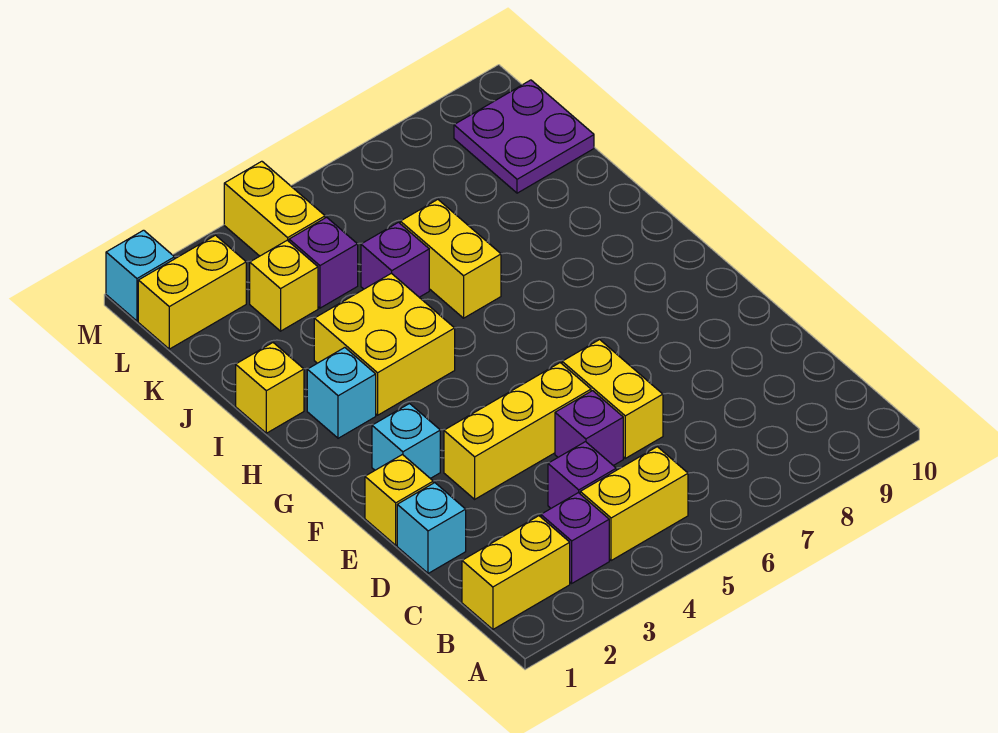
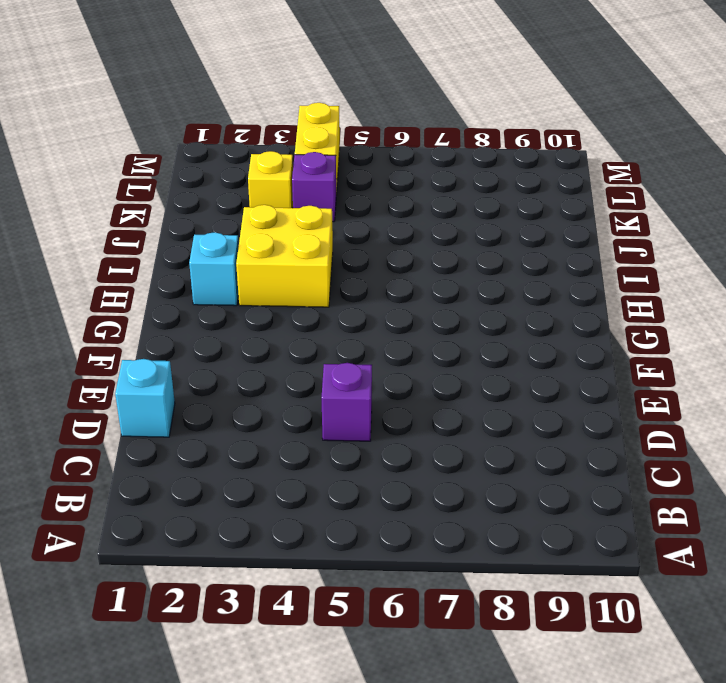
none -> yellow brick B1:B2 level 1
none -> purple brick B3 level 1
none -> yellow brick B4:B5 level 1

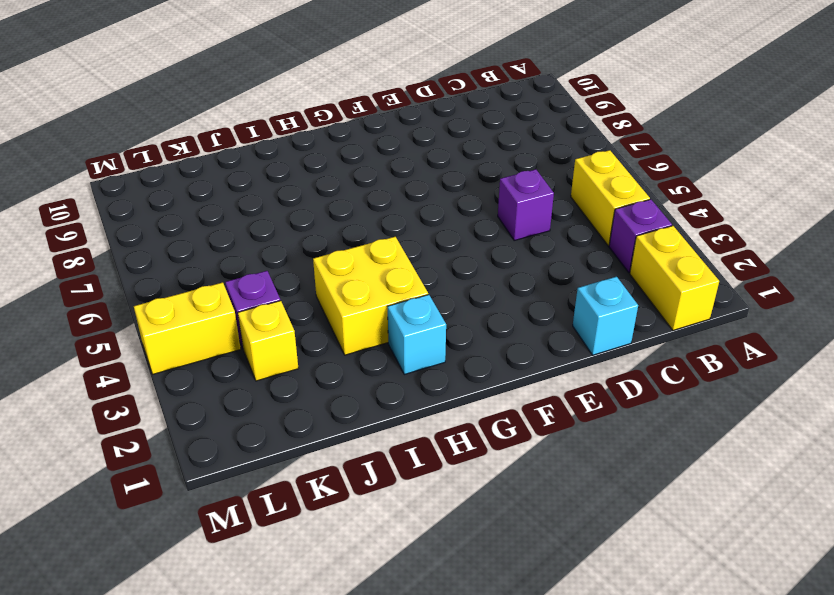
none -> purple brick C4 level 1
none -> yellow brick D6:E6 level 1
none -> yellow brick E1 level 1

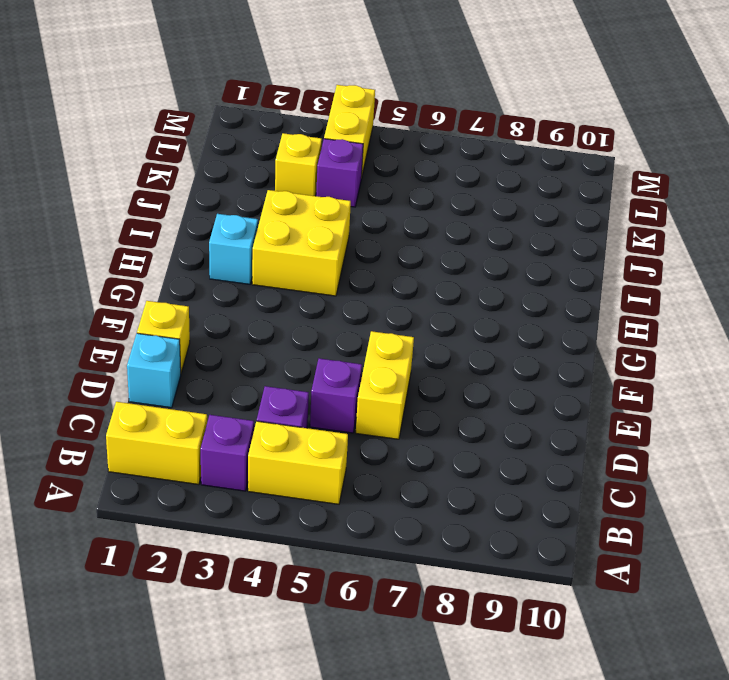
none -> yellow brick E3:E5 level 1
none -> cyan brick F2 level 1
none -> yellow brick I1 level 1

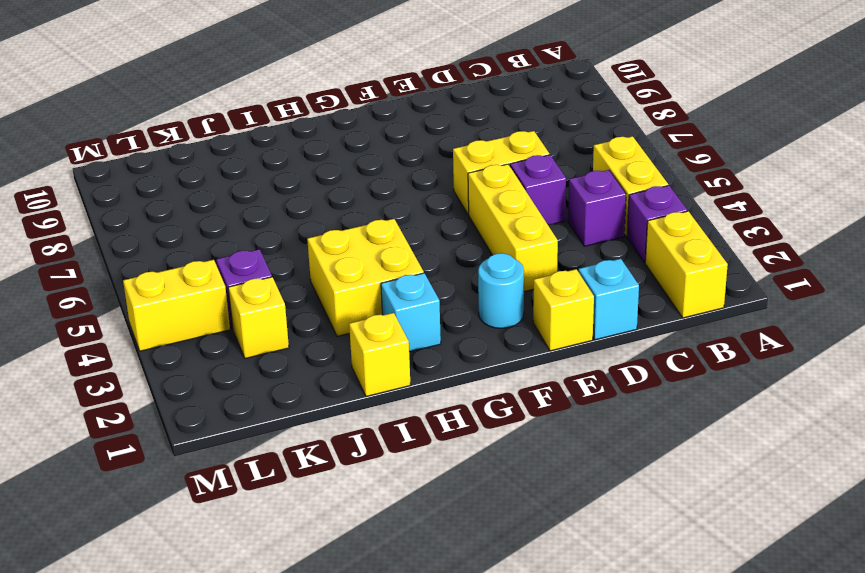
cyan round brick F2 level 1 -> cyan brick F2 level 1
none -> yellow brick I6:J6 level 1
none -> purple brick J5 level 1
none -> purple plate K9:L10 level 1

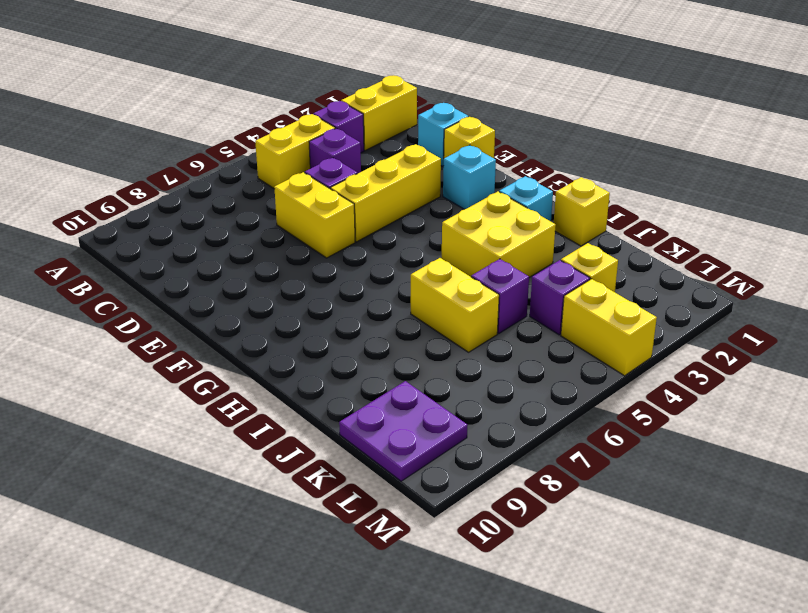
none -> yellow brick L1:L2 level 1
none -> cyan brick M1 level 1

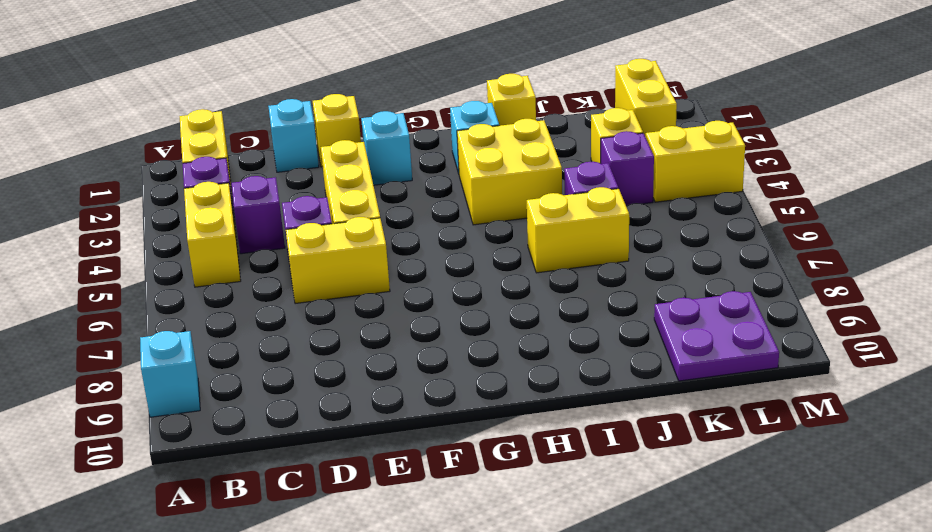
cyan brick A9 level 1 -> cyan brick M1 level 1

